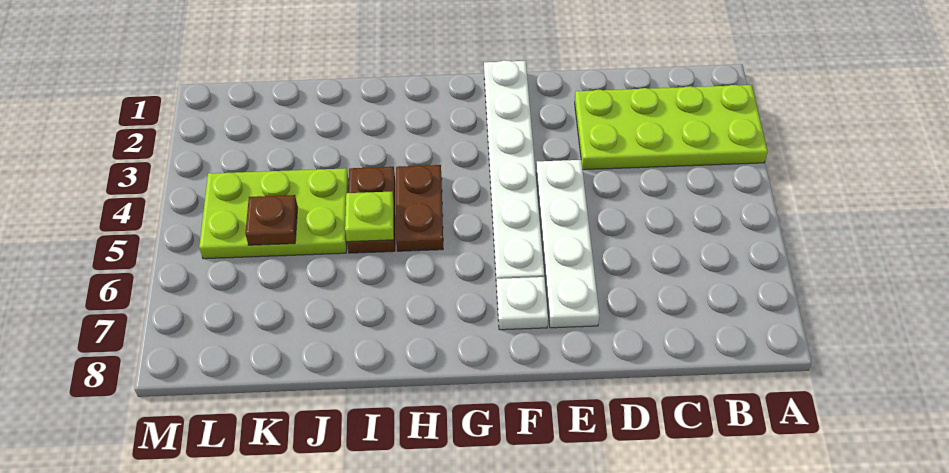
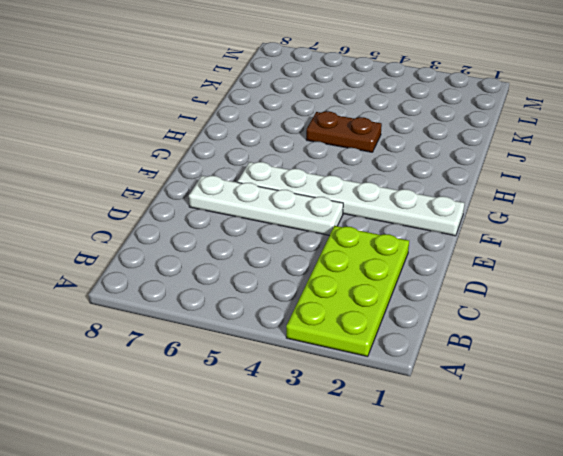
none -> white plate F7 level 1
none -> brown plate H4:H5 level 1

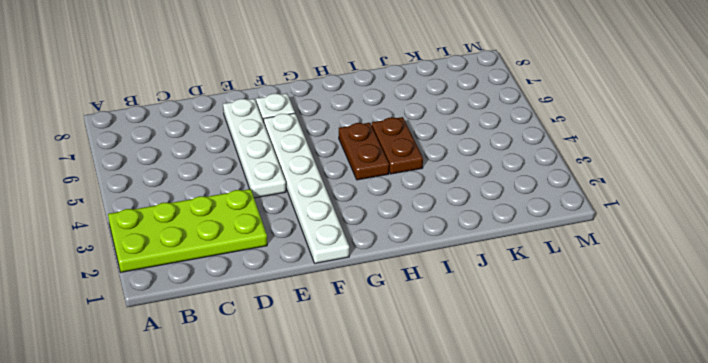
none -> lime plate J4:L5 level 1
none -> lime plate I5 level 2

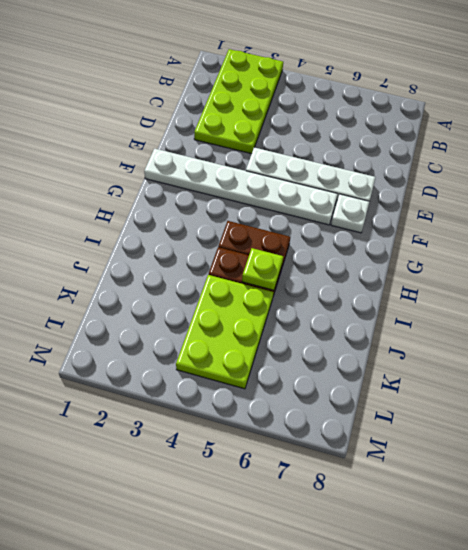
none -> brown plate K5 level 2

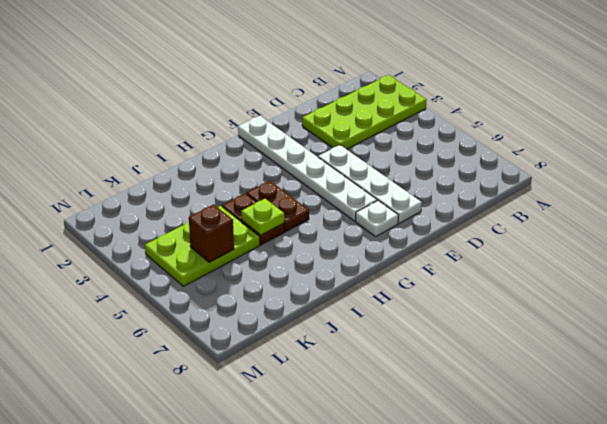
brown brick K5 level 2 -> brown plate K5 level 2

